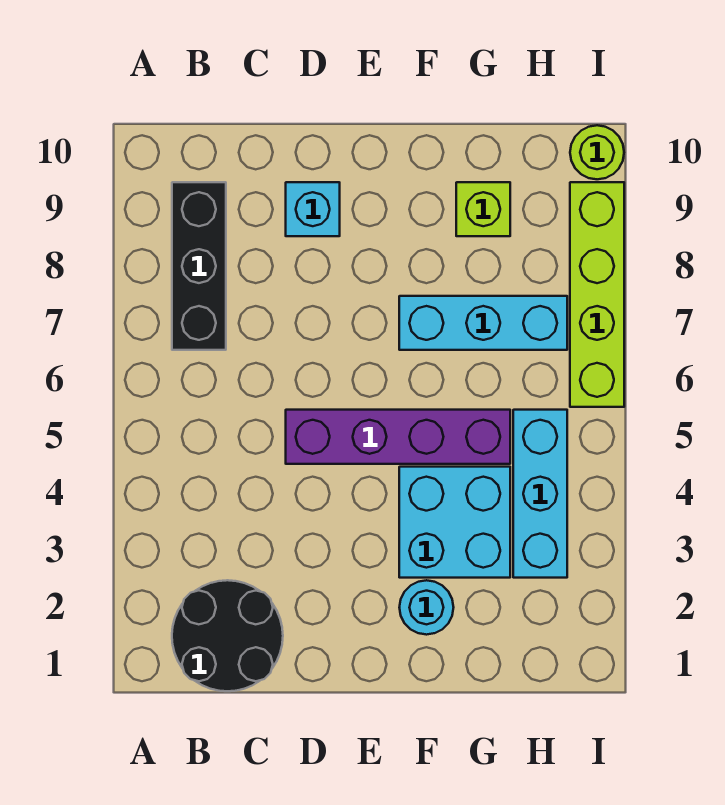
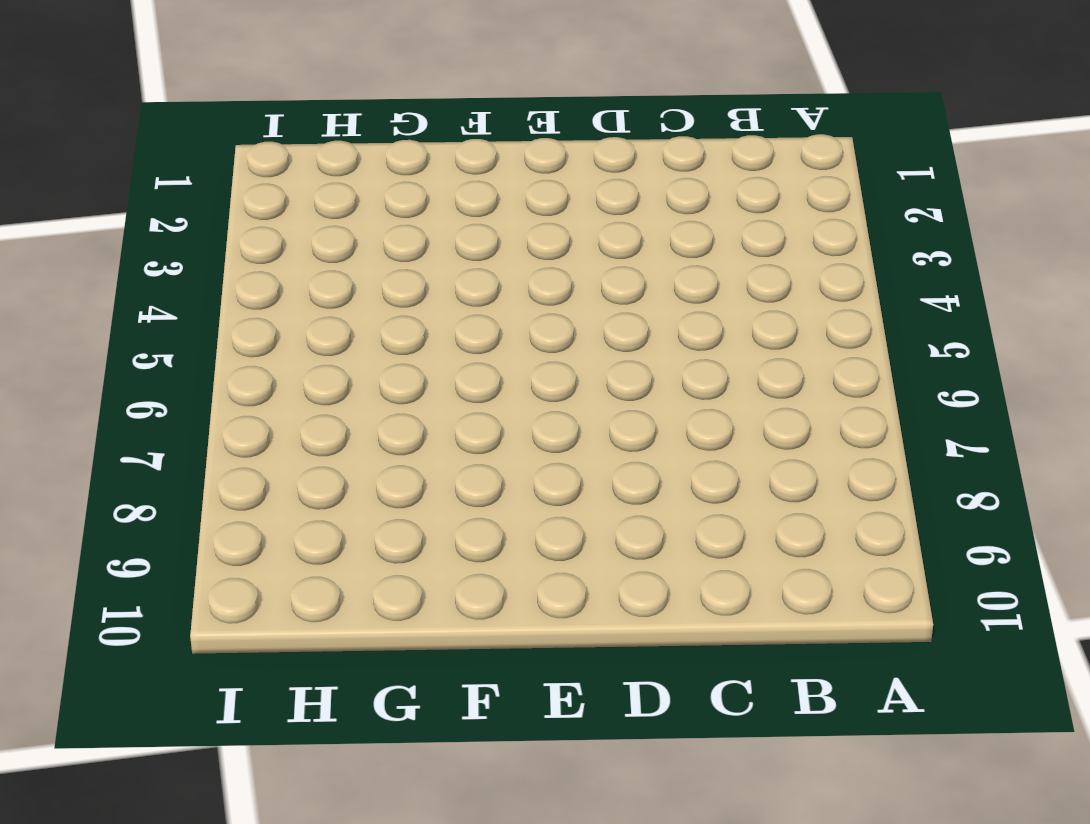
none -> black round brick B1:C2 level 1
none -> black brick B7:B9 level 1

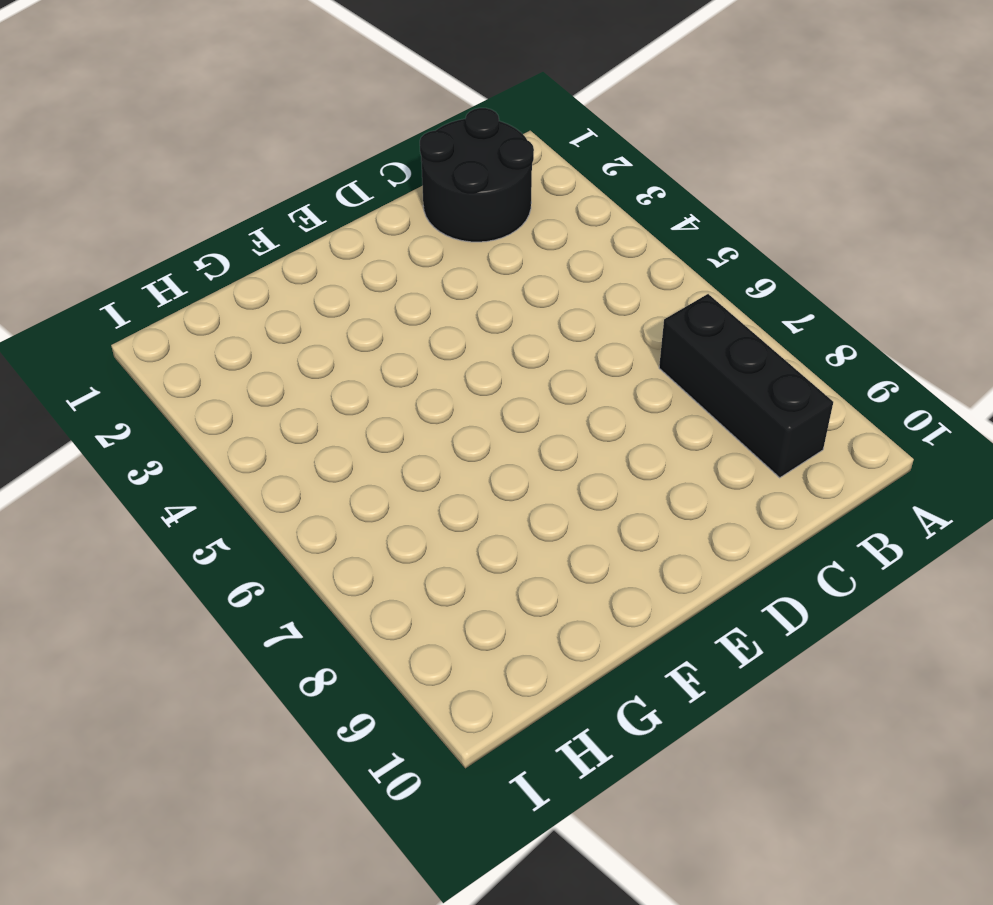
none -> purple brick D5:G5 level 1
none -> cyan brick D9 level 1

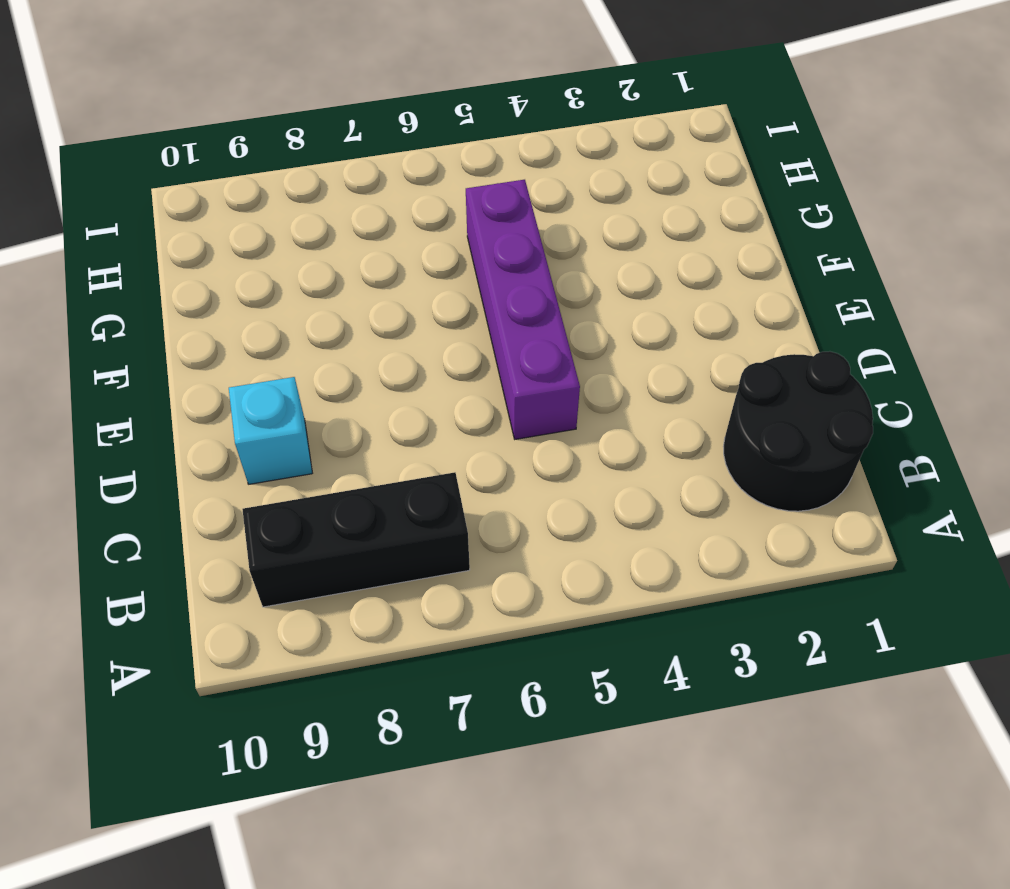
none -> cyan round brick F2 level 1
none -> cyan brick F3:G4 level 1

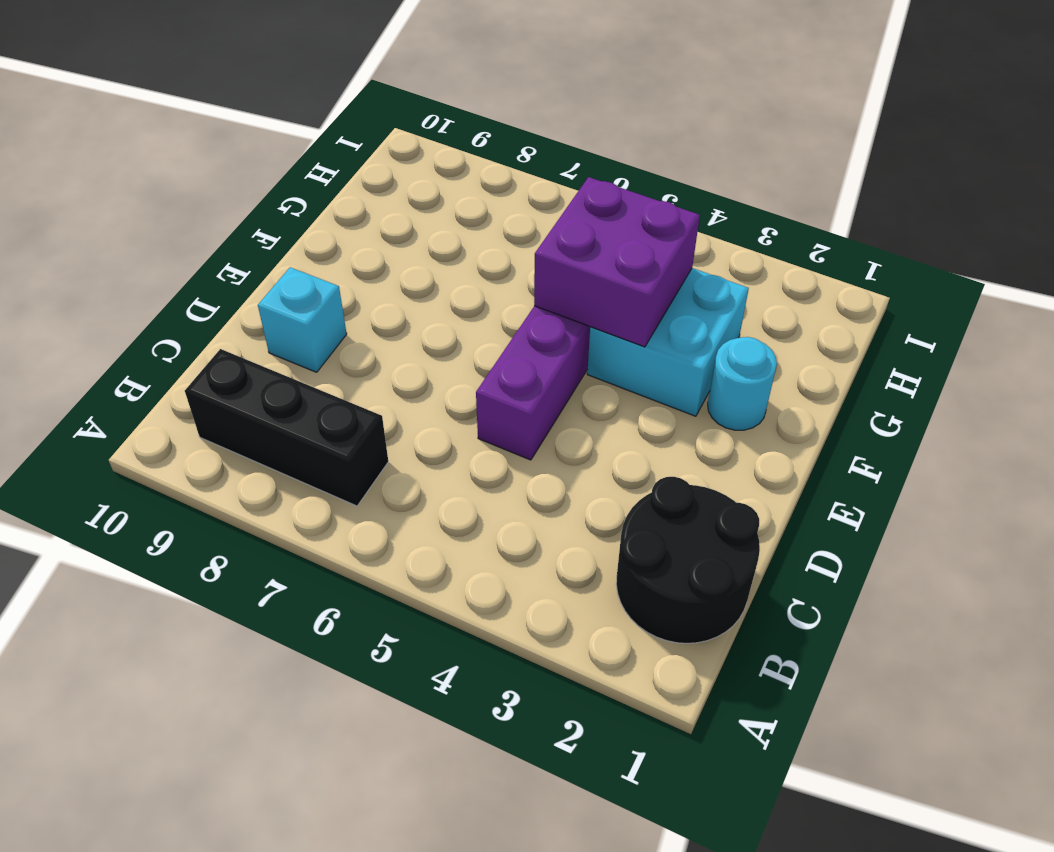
purple brick F4:G5 level 2 -> none
none -> cyan brick F7:H7 level 1
none -> lime brick G9 level 1

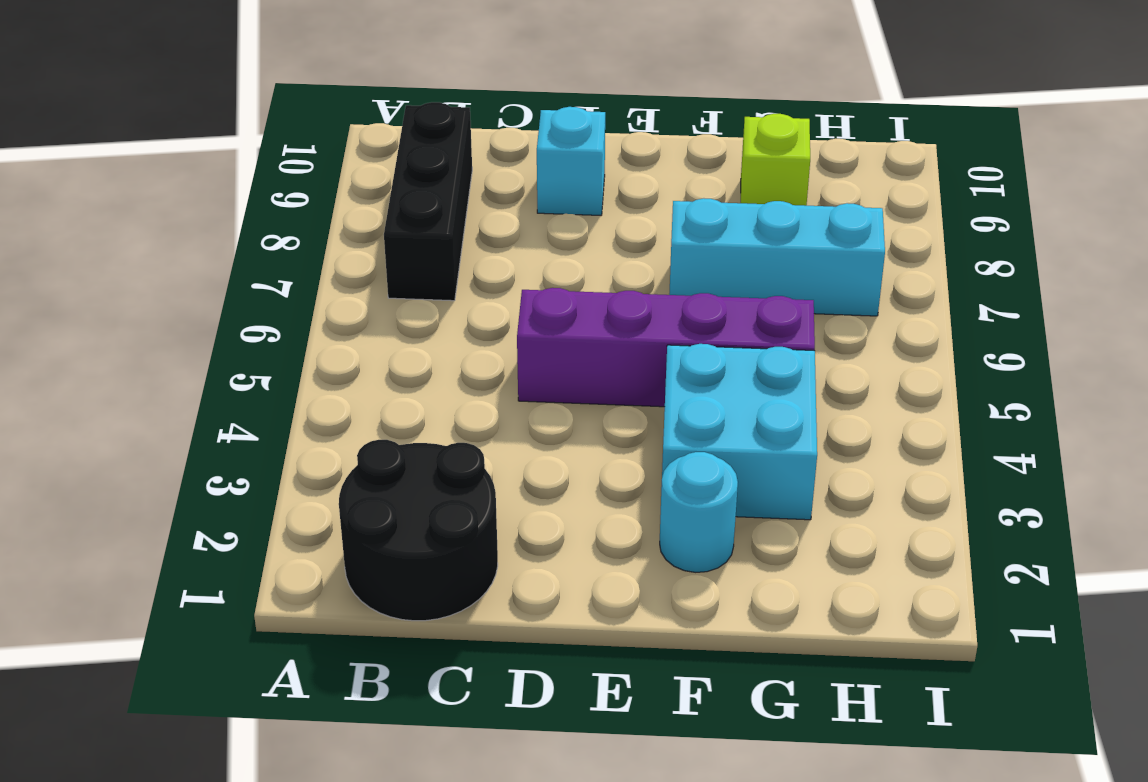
none -> cyan brick H3:H5 level 1
none -> lime brick I6:I9 level 1

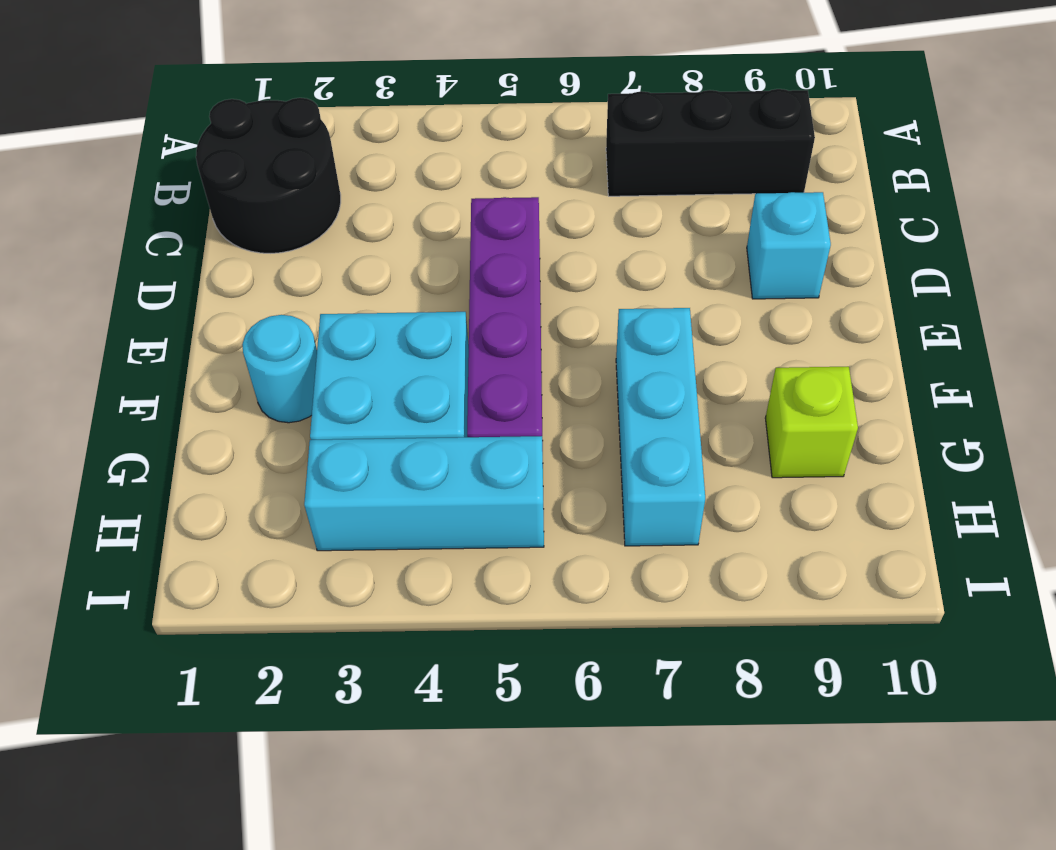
none -> lime brick I6:I9 level 1
none -> lime round brick I10 level 1

